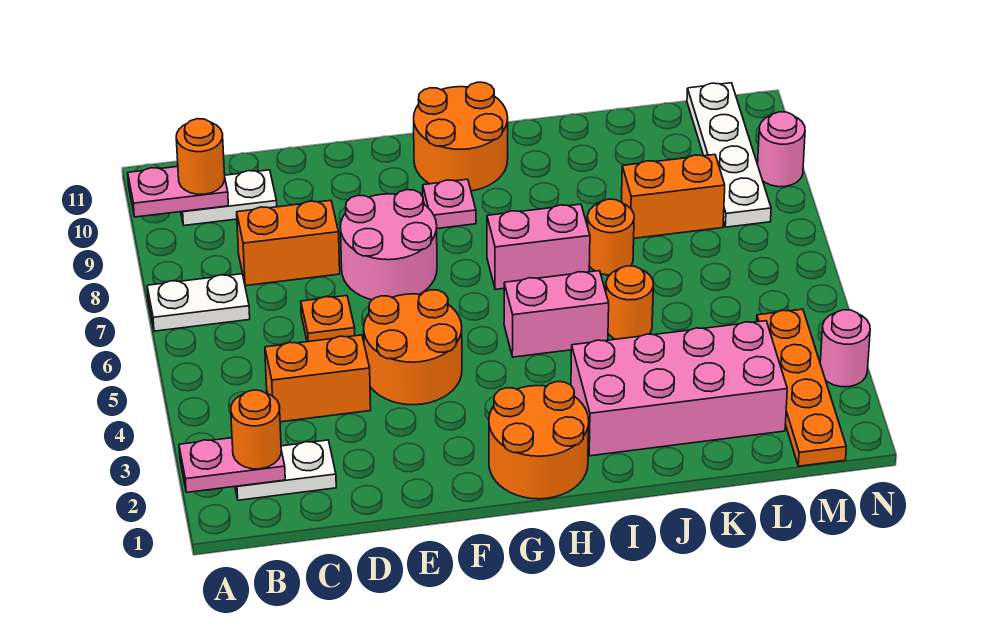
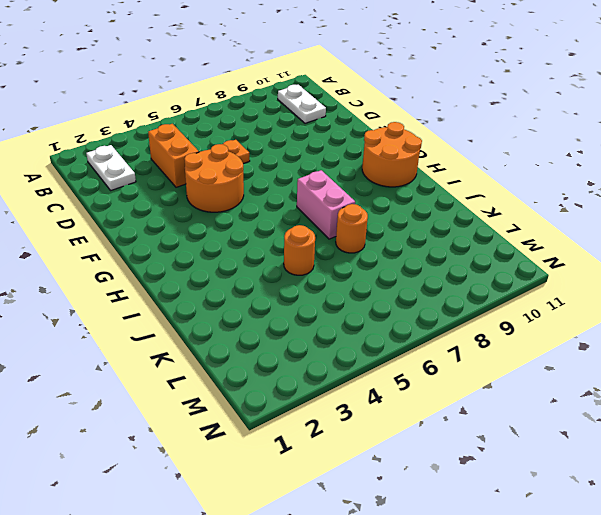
none -> white plate A7:B7 level 1
none -> orange brick C8:D8 level 1
none -> pink round brick E7:F8 level 1

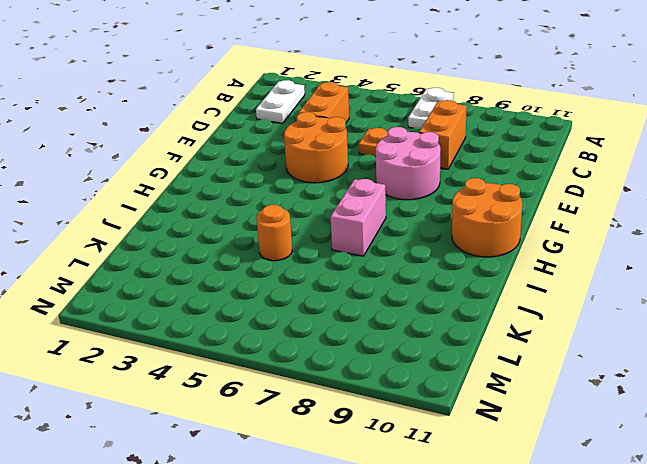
none -> white plate B10:C10 level 1
none -> orange round brick G1:H2 level 1
none -> pink plate G9 level 1

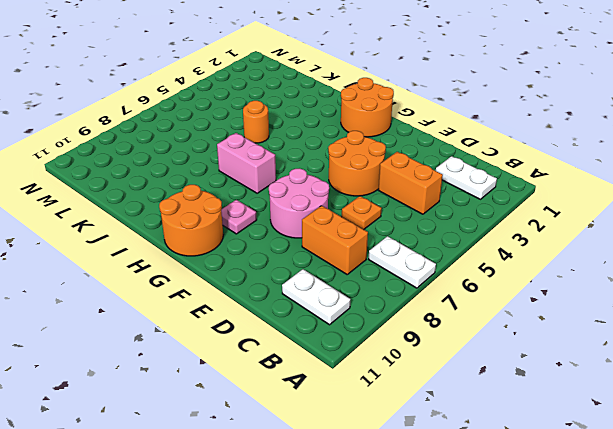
none -> pink brick H5:I5 level 1
none -> pink brick I2:L3 level 1
none -> orange round brick J7 level 1

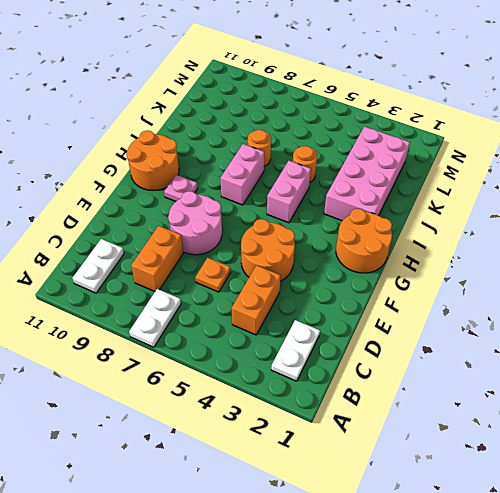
none -> orange brick K8:L8 level 1
none -> orange plate M1:M4 level 1
none -> white plate M8:M11 level 1

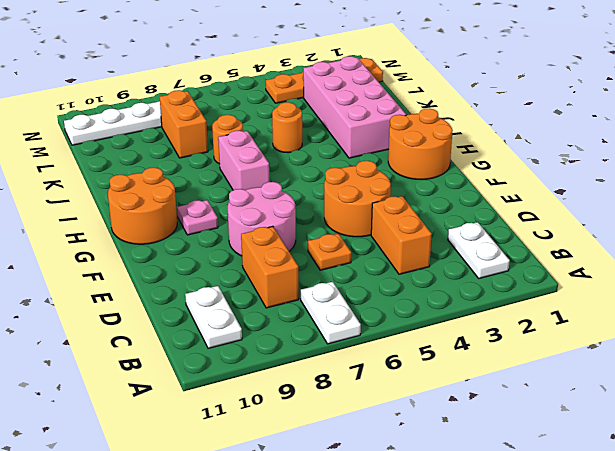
none -> pink brick H5:I5 level 1
none -> pink round brick N3 level 1
none -> pink round brick N9 level 1

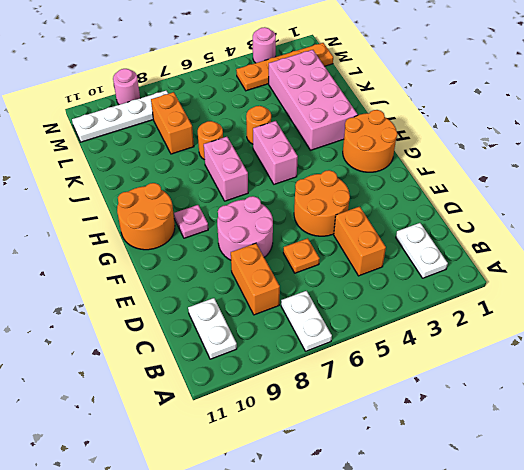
none -> pink plate A2:B2 level 2
none -> pink plate A10:B10 level 2
none -> orange round brick B2 level 3

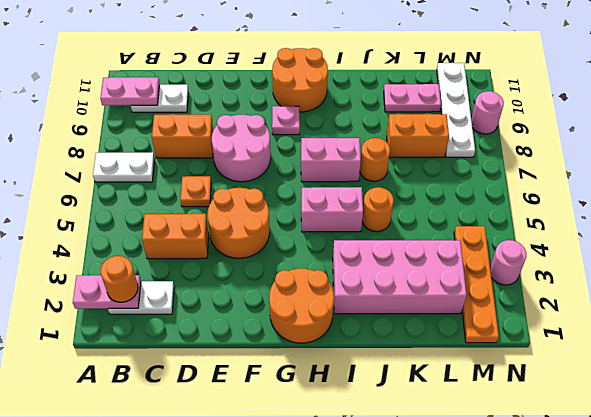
pink plate K10:L10 level 1 -> none
none -> orange round brick B10 level 3

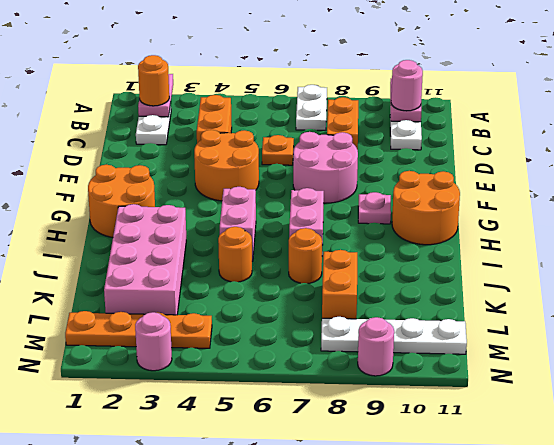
pink round brick B10 level 3 -> orange round brick B10 level 3

